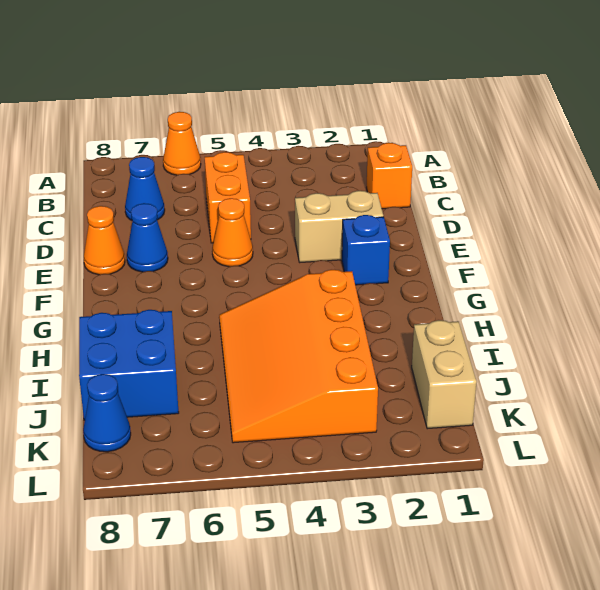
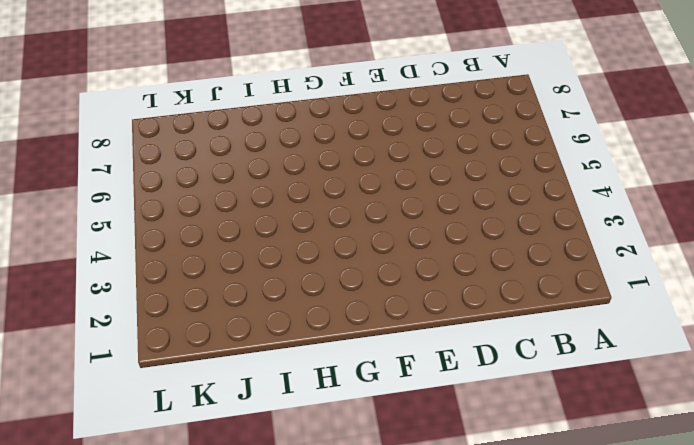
none -> orange cone A6 level 1
none -> orange brick C1 level 1
none -> orange brick C5:D5 level 1

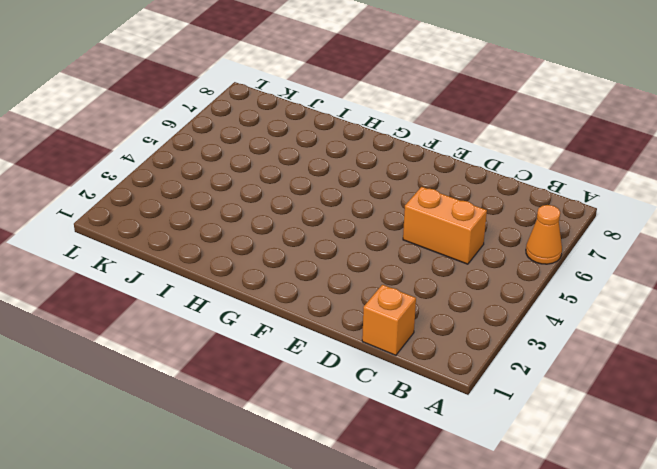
none -> blue cone C7 level 1
none -> tan brick E2:E3 level 1
none -> orange cone E5 level 1

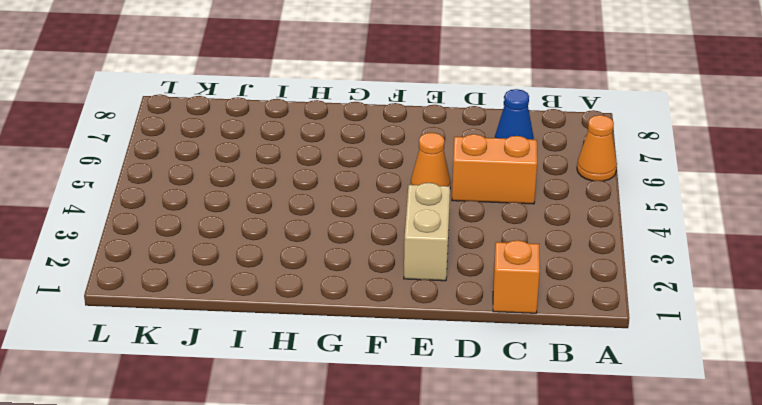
none -> blue cone E7 level 1
none -> orange cone E8 level 1
none -> blue brick F2 level 1

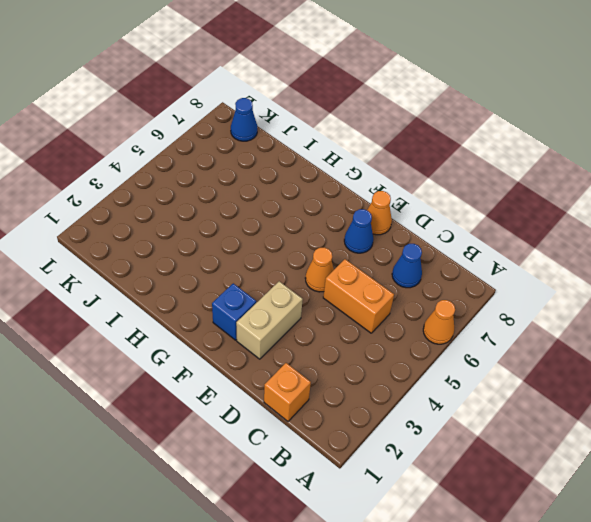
none -> orange slope H3:K5 level 1 top 3
none -> blue brick I7:J8 level 1
none -> tan brick J1:K1 level 1

